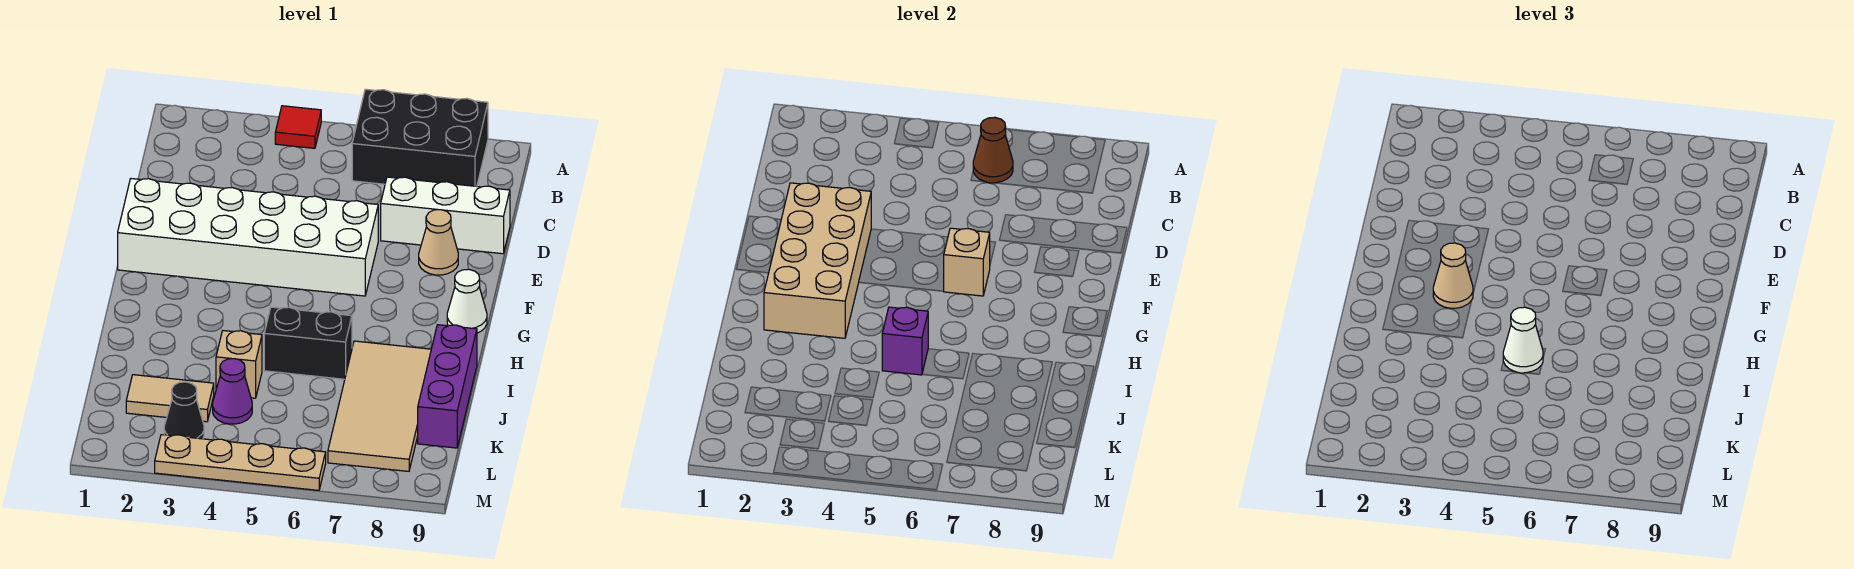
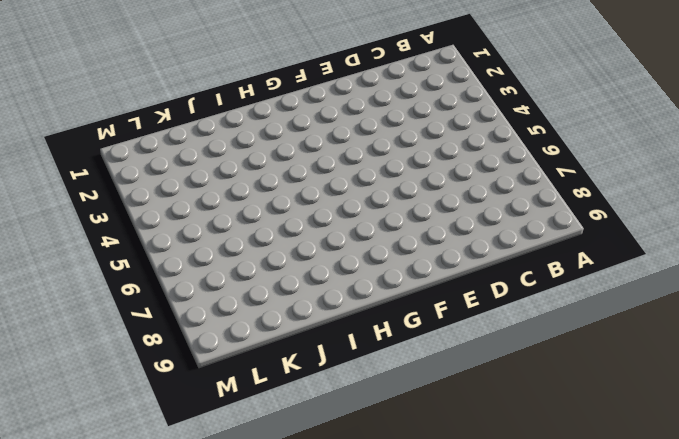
none -> red tile A4 level 1
none -> black brick A6:B8 level 1
none -> white brick D7:D9 level 1

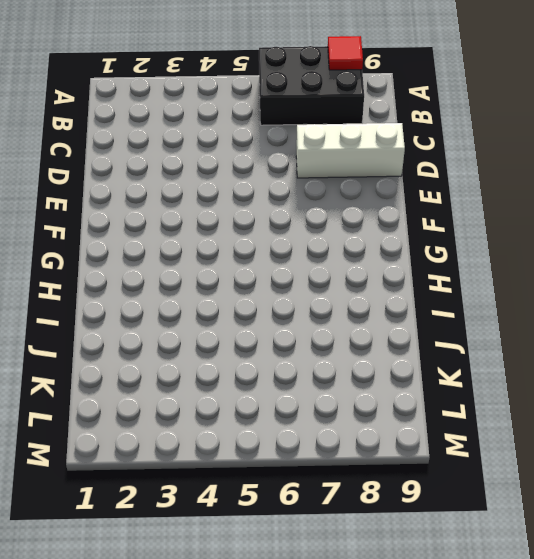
red tile A8 level 2 -> red tile A4 level 1
none -> white brick E1:F6 level 1
none -> tan cone E8 level 1
none -> white cone G9 level 1

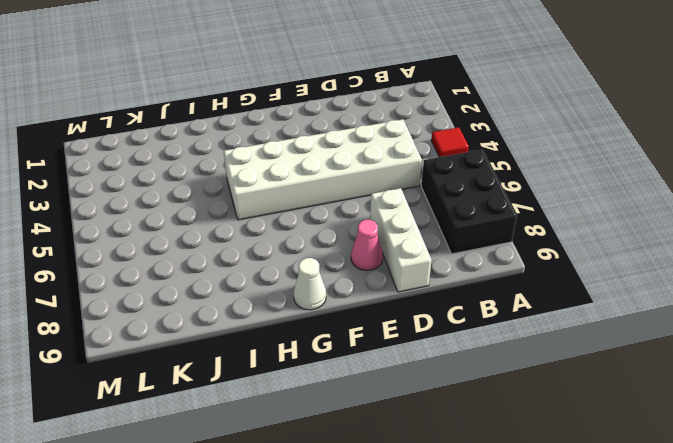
white brick C4:H5 level 1 -> white brick E1:F6 level 1
pink cone E8 level 1 -> tan cone E8 level 1
none -> black brick I5:I6 level 1
none -> tan tile I7:L8 level 1
none -> purple brick I9:K9 level 1

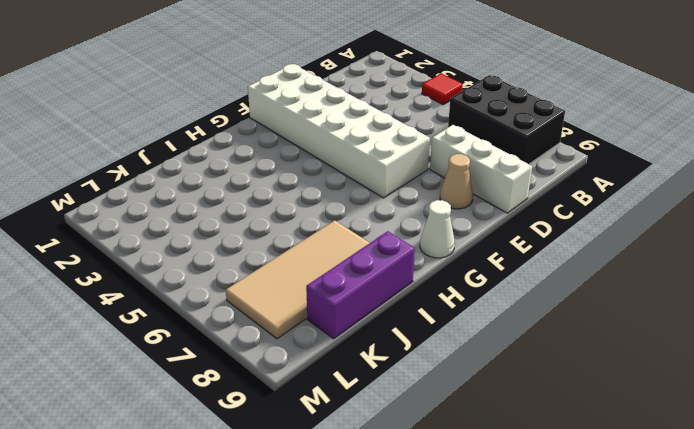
none -> black brick I5:I6 level 1
none -> tan brick J4 level 1
none -> tan tile K2:K3 level 1

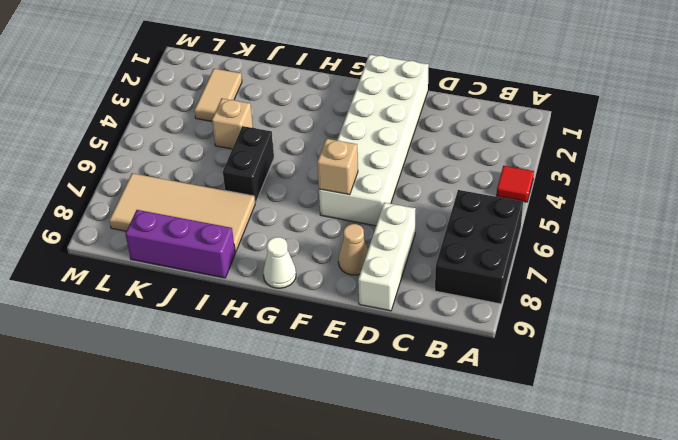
none -> purple cone K4 level 1
none -> black cone L3 level 1
none -> tan plate M3:M6 level 1

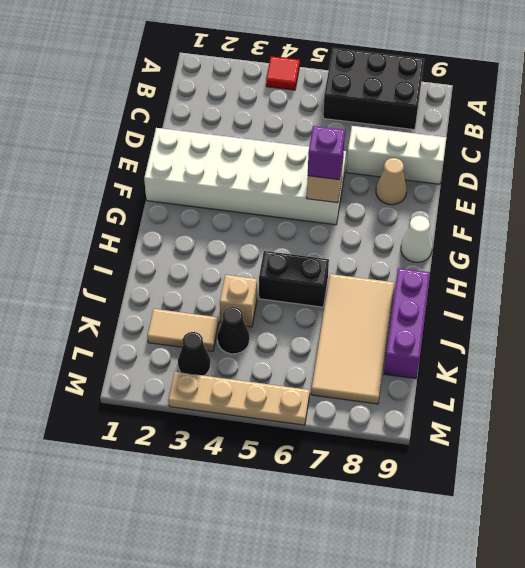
purple brick F6 level 3 -> purple brick I5 level 2
black cone K4 level 1 -> purple cone K4 level 1
none -> brown cone B6 level 2
none -> tan brick E2:H3 level 2
none -> tan cone G3 level 3

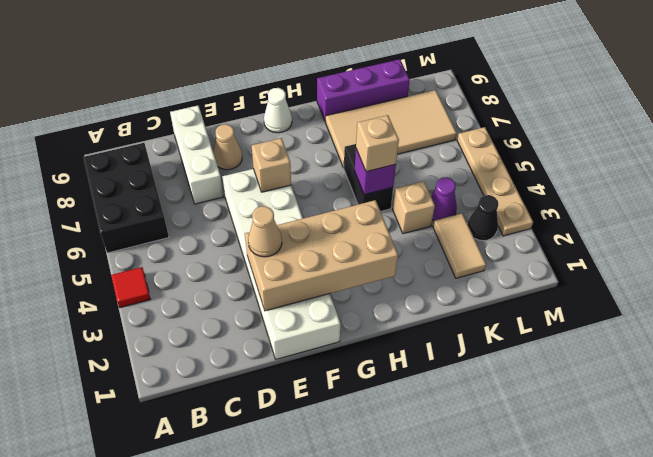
tan cone E3 level 3 -> tan cone G3 level 3
tan brick I5 level 3 -> white cone I5 level 3
none -> brown cone B6 level 2

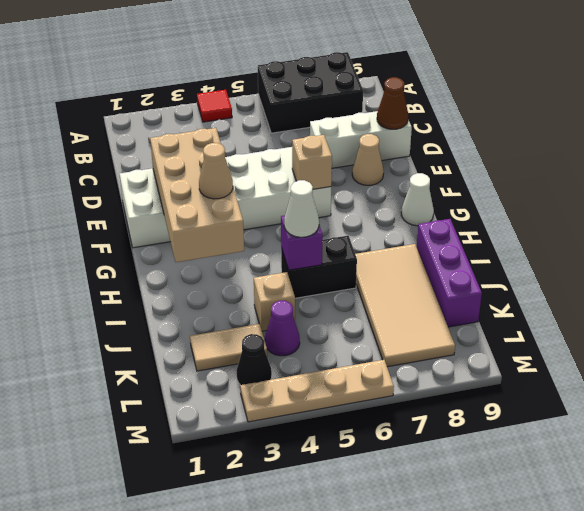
brown cone D9 level 2 -> brown cone B6 level 2

